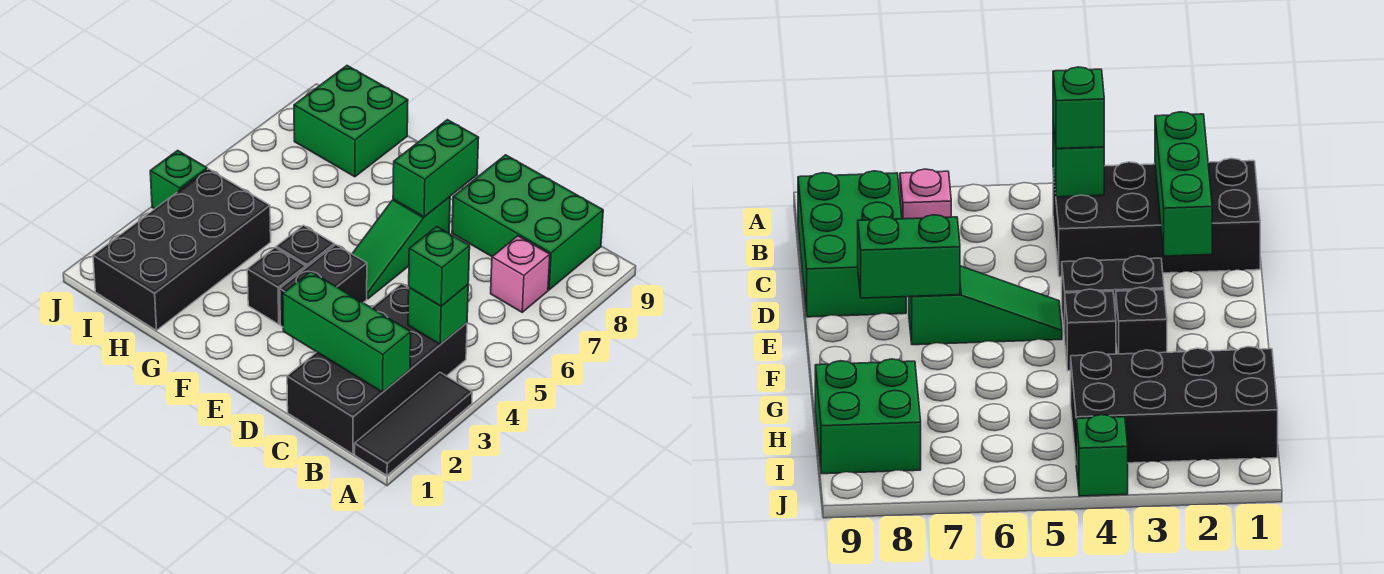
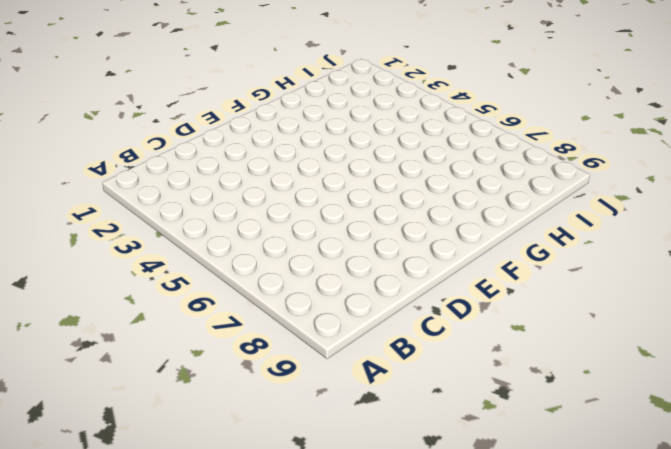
none -> black tile A1:A3 level 1
none -> black brick B1:C4 level 1
none -> pink brick B7 level 1

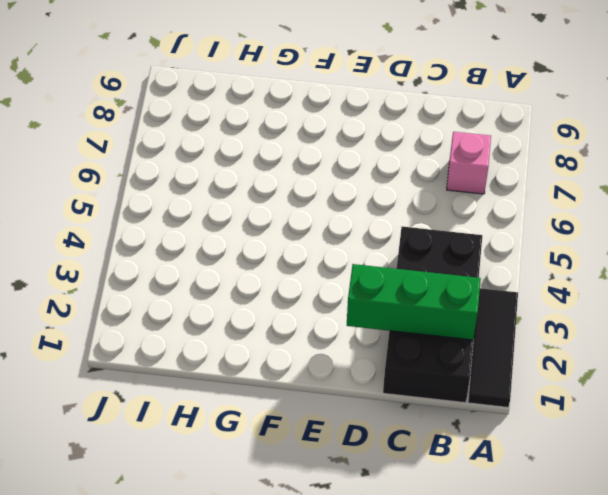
none -> green brick B8:D9 level 1
none -> black brick E3:E4 level 1
none -> green slope E5:E7 level 1 top 7

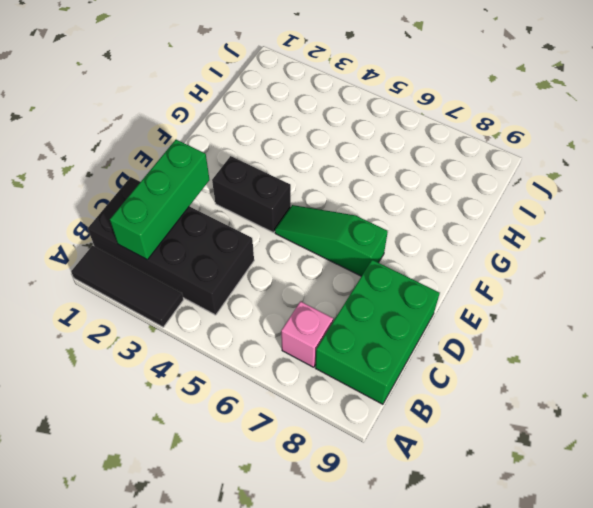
none -> black brick F3 level 1
none -> black brick F4 level 1
none -> black brick H1:I4 level 1

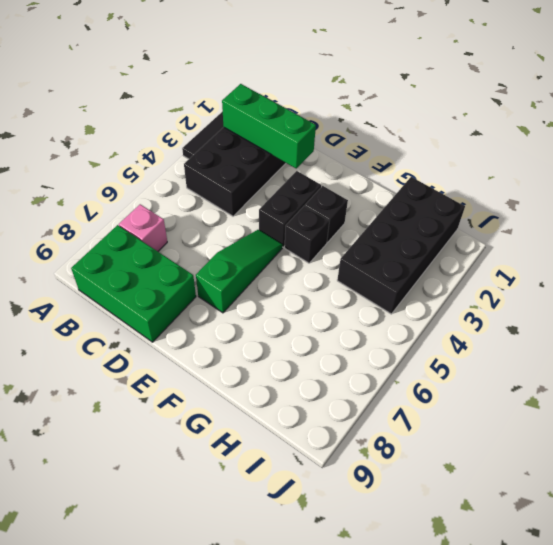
none -> green brick H8:I9 level 1
none -> green brick J4 level 1
none -> green brick B4 level 2

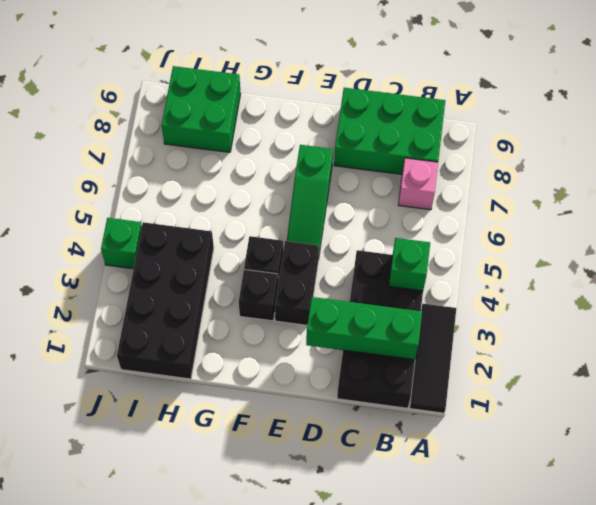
none -> green brick E7:E8 level 2
none -> green brick B4 level 3

